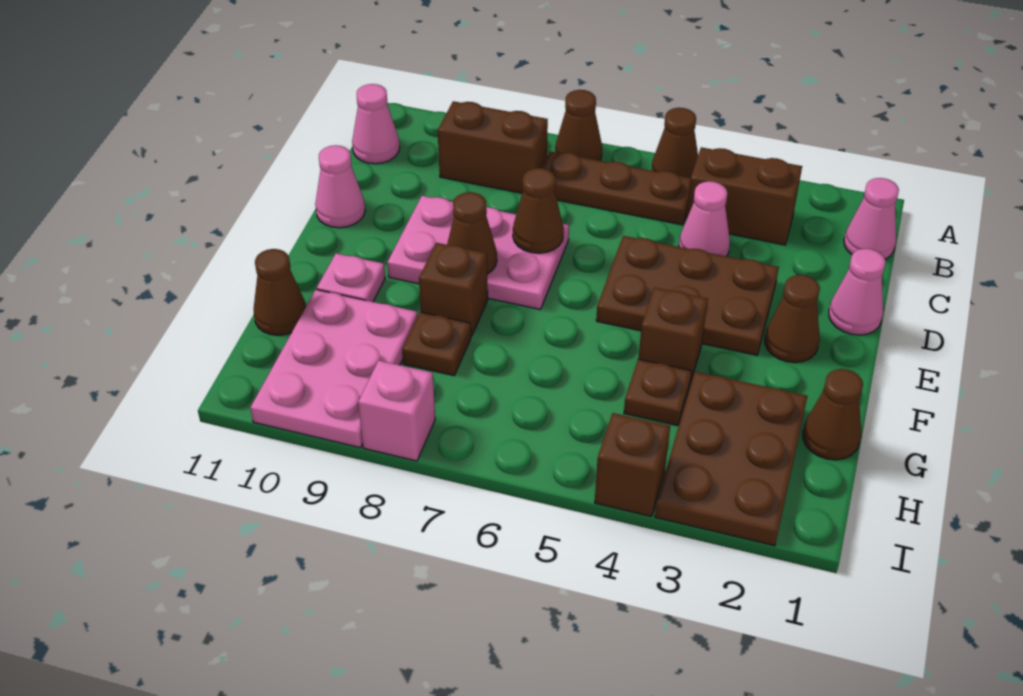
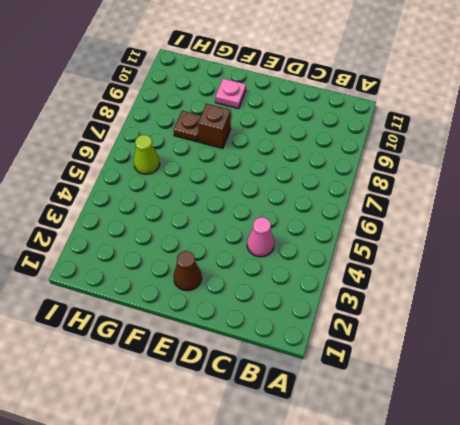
lime cone H6 level 1 -> none
none -> brown cone A5 level 1
none -> brown cone A7 level 1
none -> pink cone B1 level 1

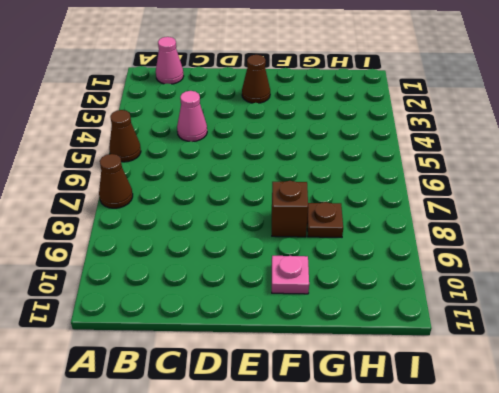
none -> brown brick B3:B4 level 1
none -> brown plate B5:B7 level 1
none -> brown brick B8:B9 level 1

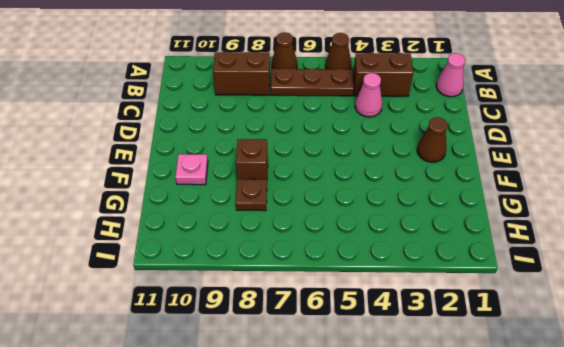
none -> pink cone B11 level 1
none -> pink cone D1 level 1
none -> brown plate D3:E5 level 1

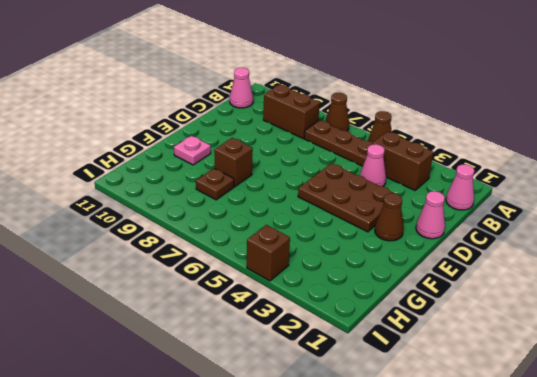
none -> pink plate D7:E9 level 1
none -> pink cone D11 level 1
none -> brown brick F4 level 1

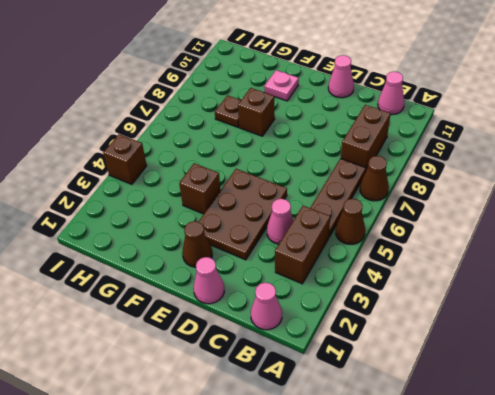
none -> pink plate D7:E9 level 1
none -> brown cone G1 level 1
none -> brown plate G2:I3 level 1

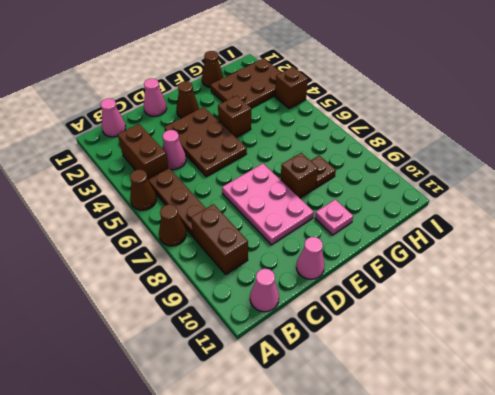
none -> brown plate G4 level 1
none -> pink plate G9:I10 level 1
none -> brown cone G11 level 1

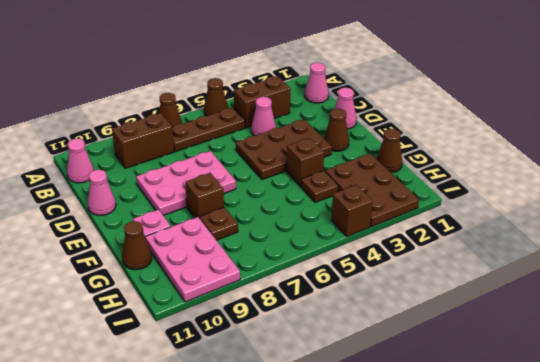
none -> pink brick I8 level 1
none -> brown cone D7 level 2
none -> brown cone E8 level 2

